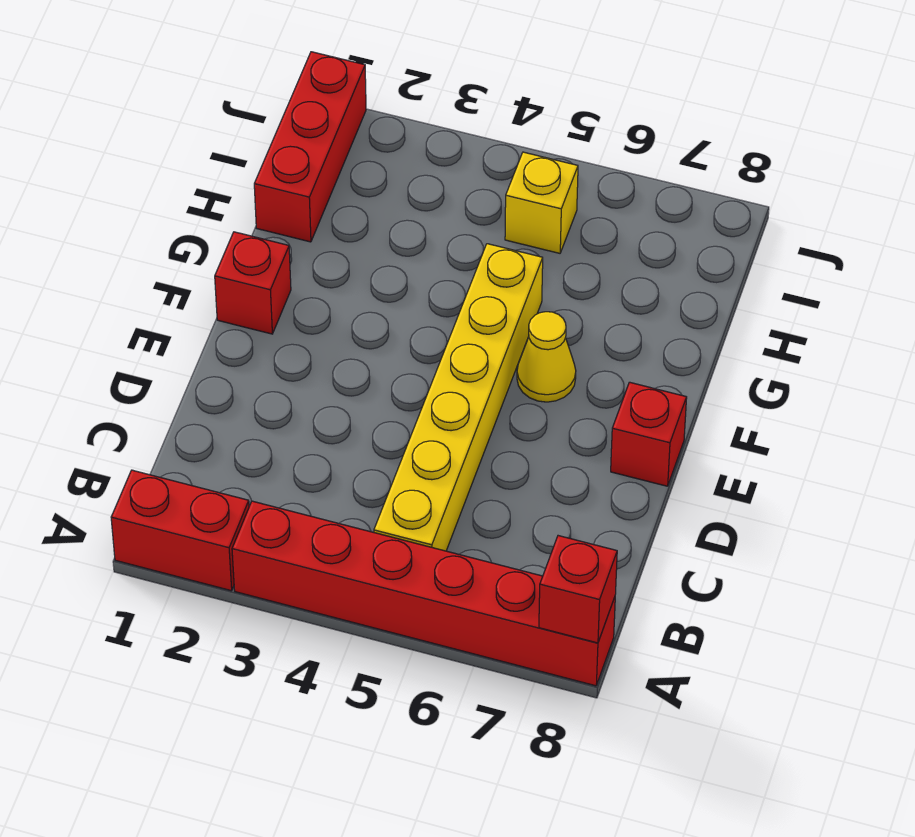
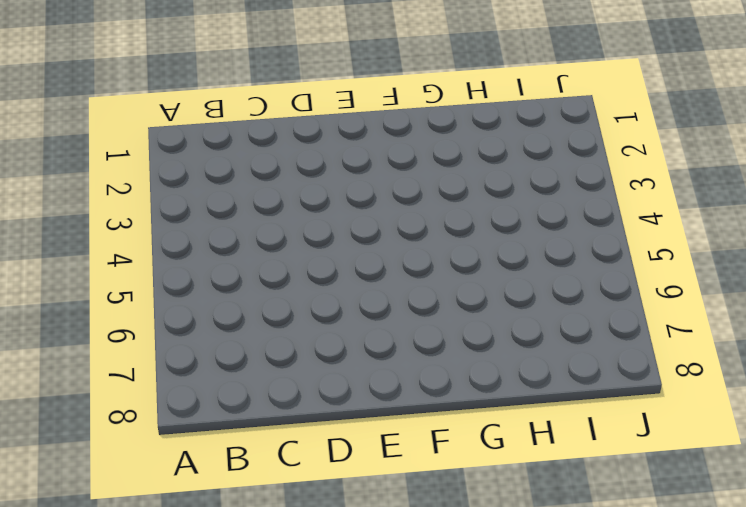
none -> red brick A1:A2 level 1
none -> red brick A3:A8 level 1

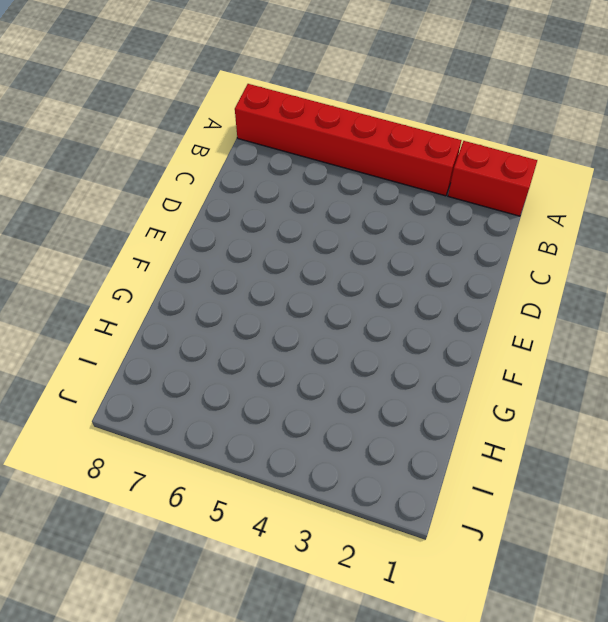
none -> yellow brick B5:G5 level 1
none -> red brick E8 level 1

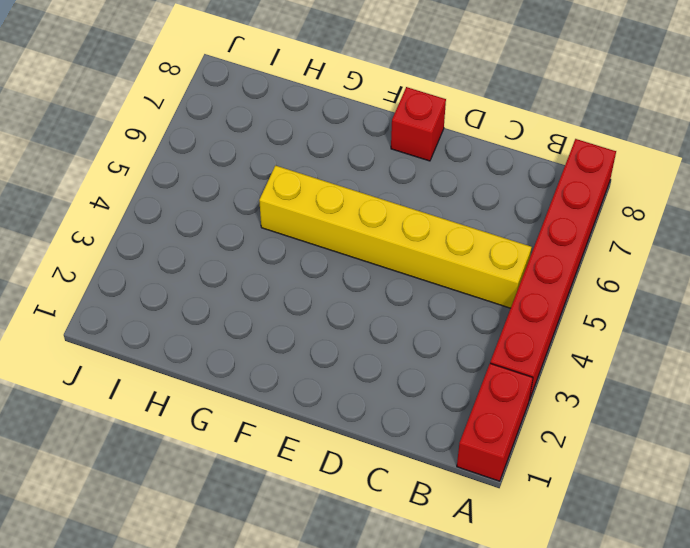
none -> red brick F1 level 1
none -> yellow cone F6 level 1

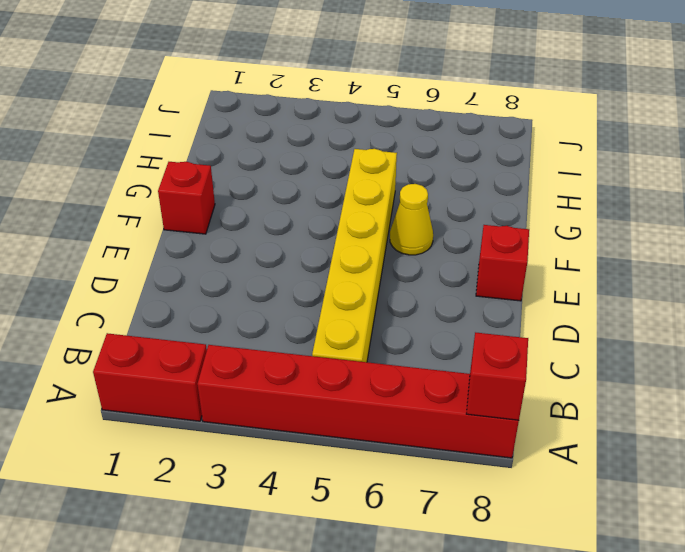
none -> red brick H1:J1 level 1
none -> yellow brick I5 level 1

